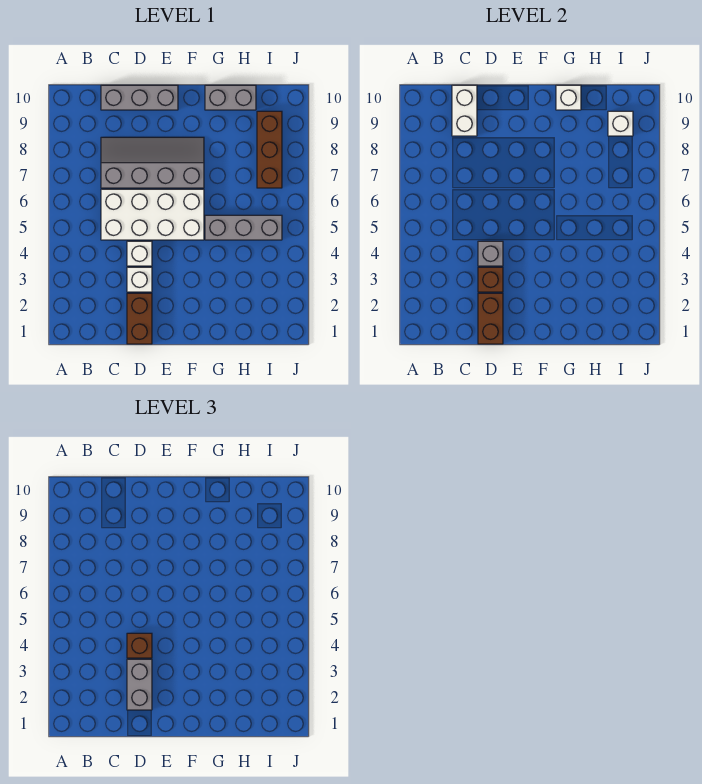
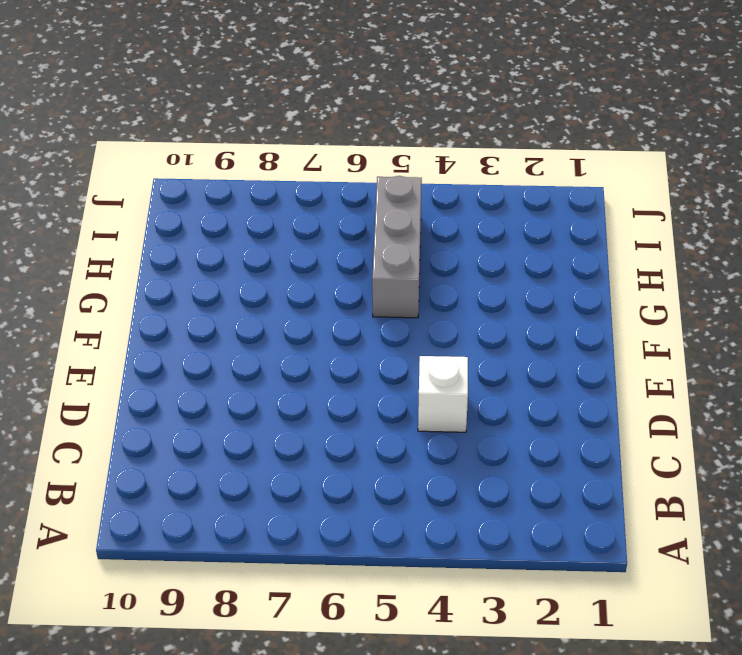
none -> white brick C5:F6 level 1
none -> grey slope C7:F8 level 1 top 7
none -> grey brick C10:E10 level 1

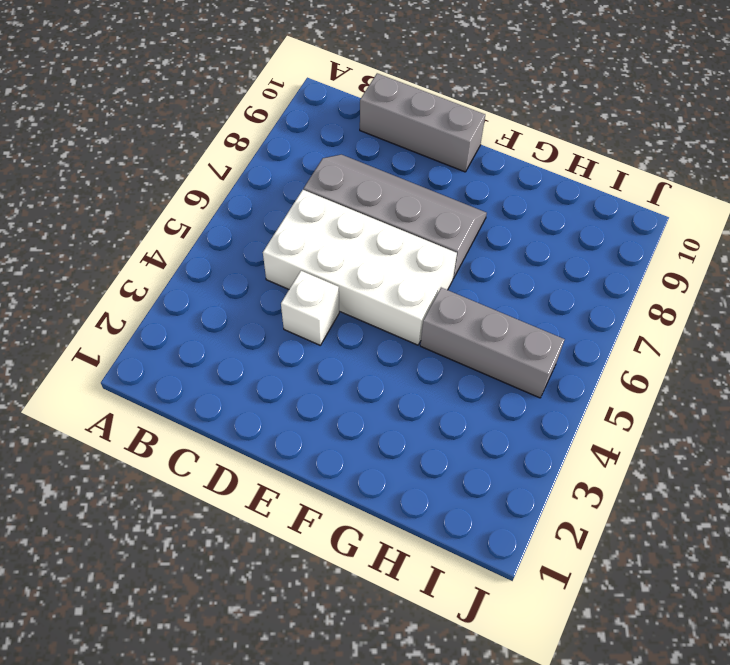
none -> brown brick D1:D2 level 1
none -> white brick D3 level 1
none -> grey brick G10:H10 level 1

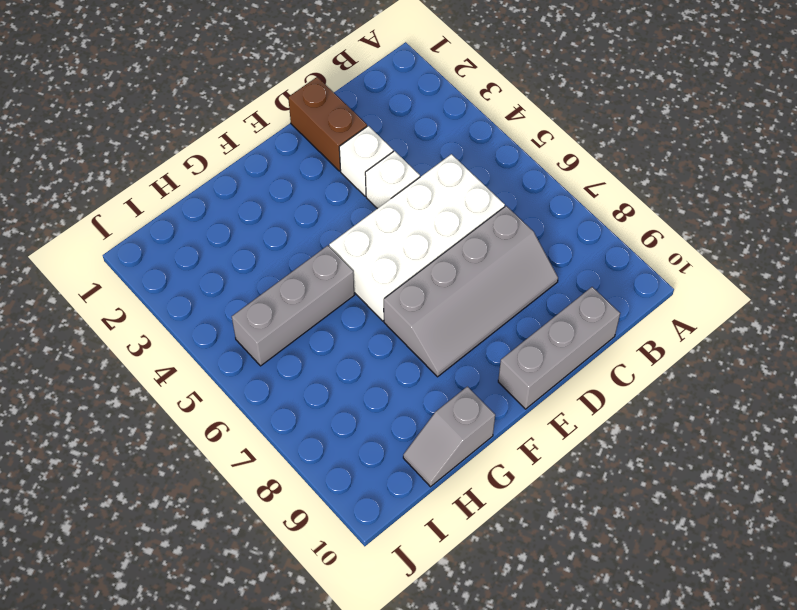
grey slope G10:H10 level 1 top G -> grey brick G10:H10 level 1
none -> brown brick I7:I9 level 1
none -> white brick C9:C10 level 2
none -> brown brick D1:D2 level 2

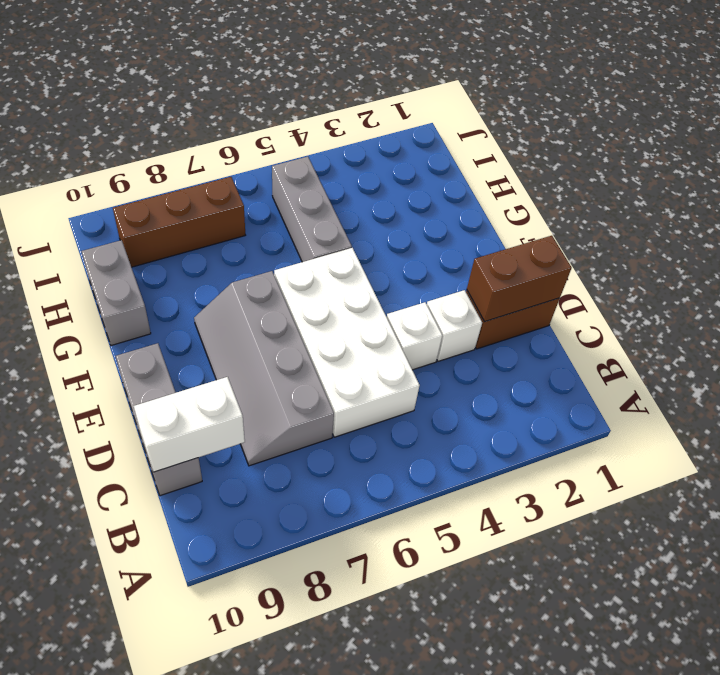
none -> brown brick D3 level 2
none -> grey brick D4 level 2
none -> white brick G10 level 2

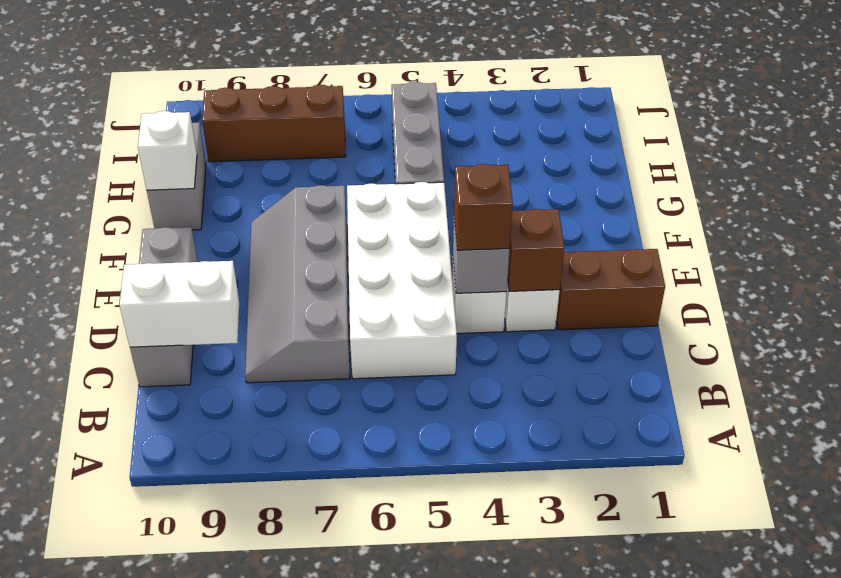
none -> brown brick D1:D2 level 2
none -> white brick I9 level 2
none -> grey brick D2:D3 level 3

